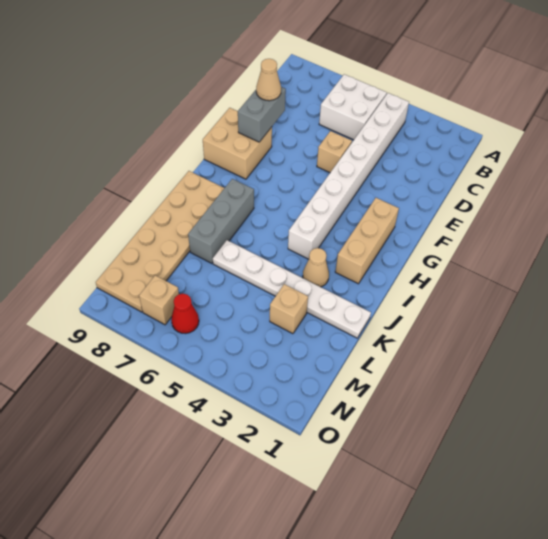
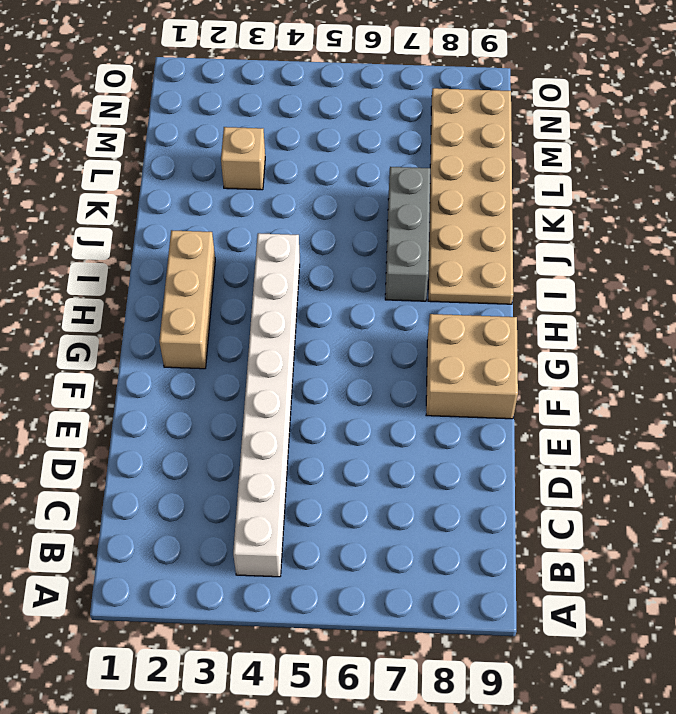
none -> white brick B5:C6 level 1
none -> tan brick E5 level 1
none -> tan cone J3 level 1

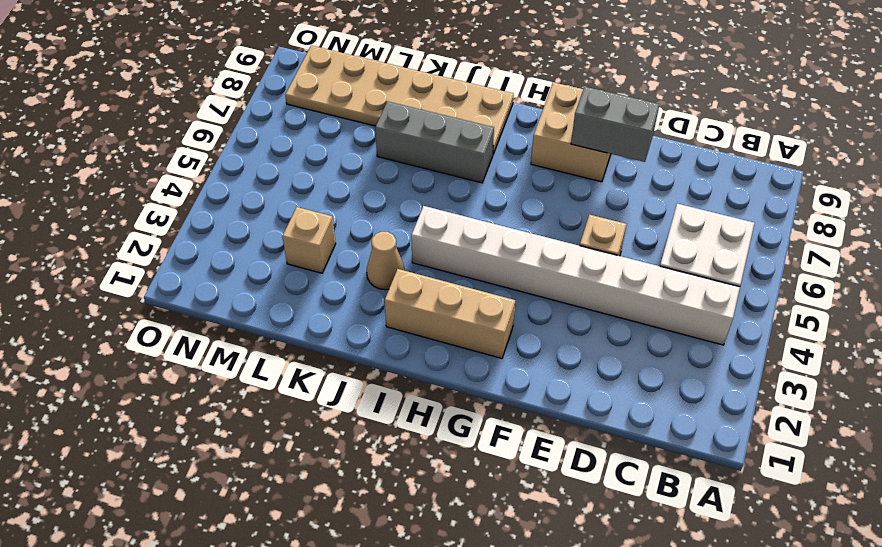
none -> white plate K1:K6 level 1
none -> red cone N6 level 1
none -> tan brick N7 level 1

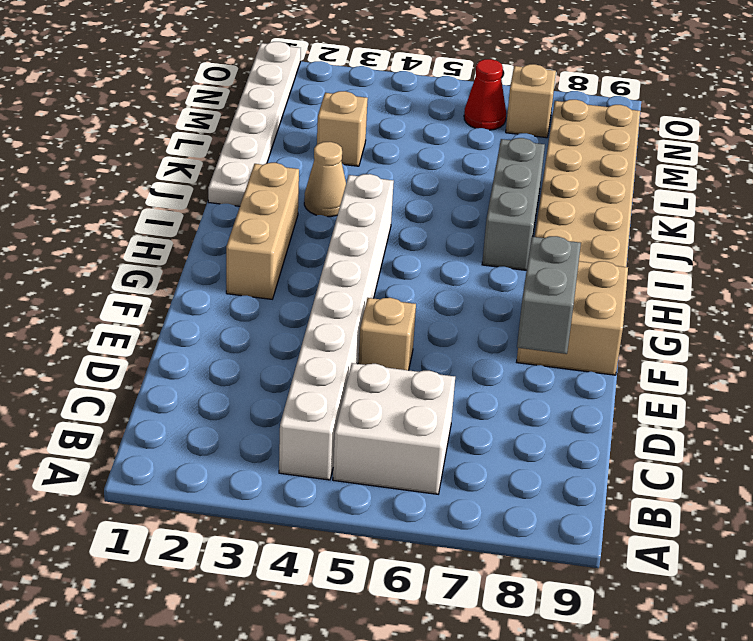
white plate J1:O1 level 1 -> white plate K1:K6 level 1
none -> tan cone E8 level 3

